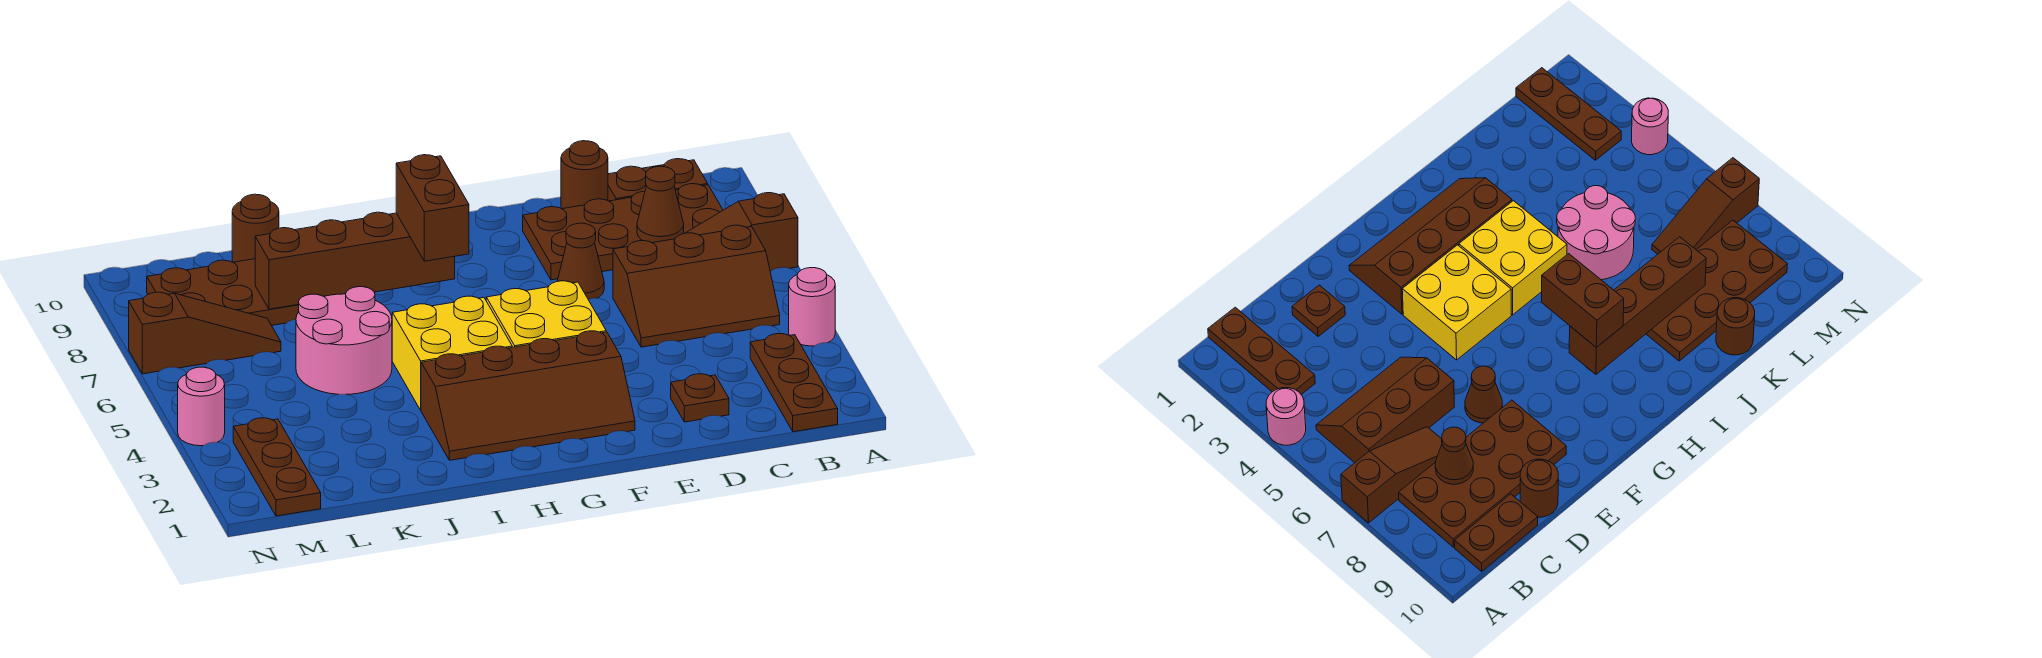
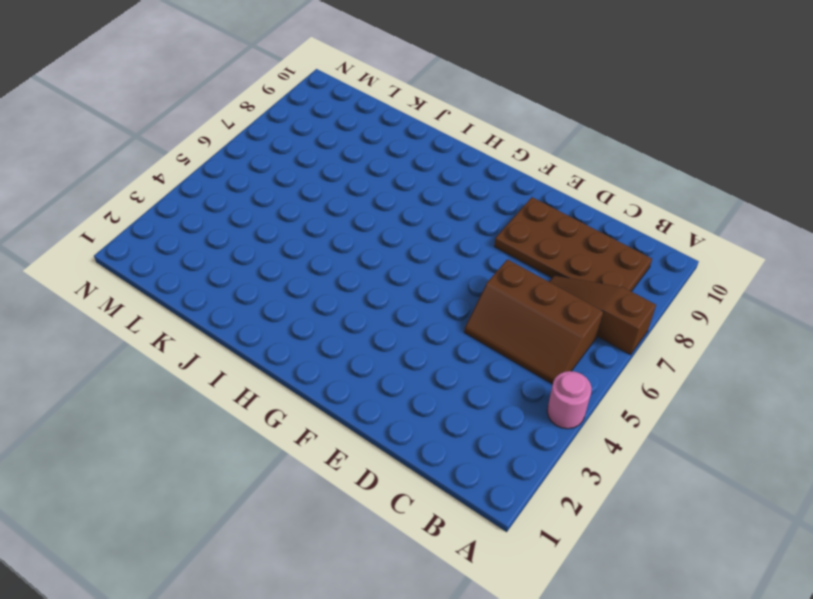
none -> brown plate B1:B3 level 1
none -> brown plate B10:C10 level 1
none -> brown plate D2 level 1

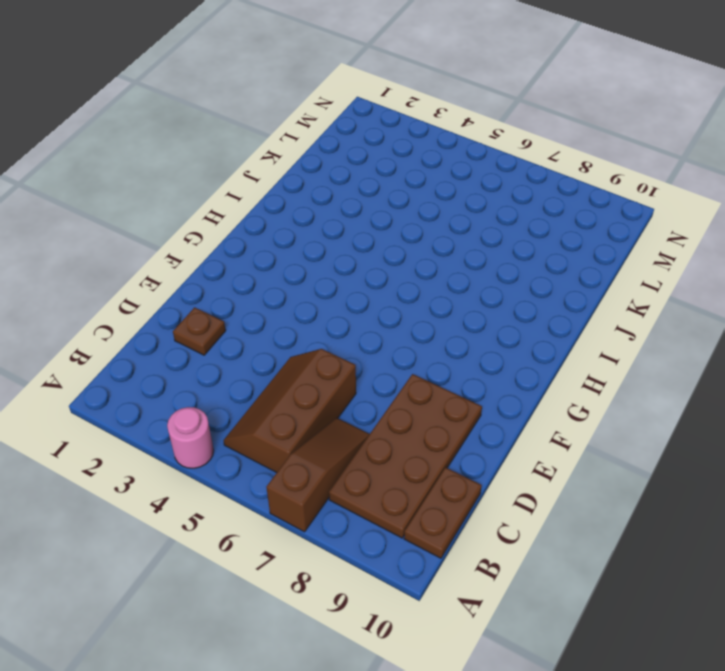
none -> brown plate B1:B3 level 1
none -> brown round brick D10 level 1
none -> brown cone E7 level 1

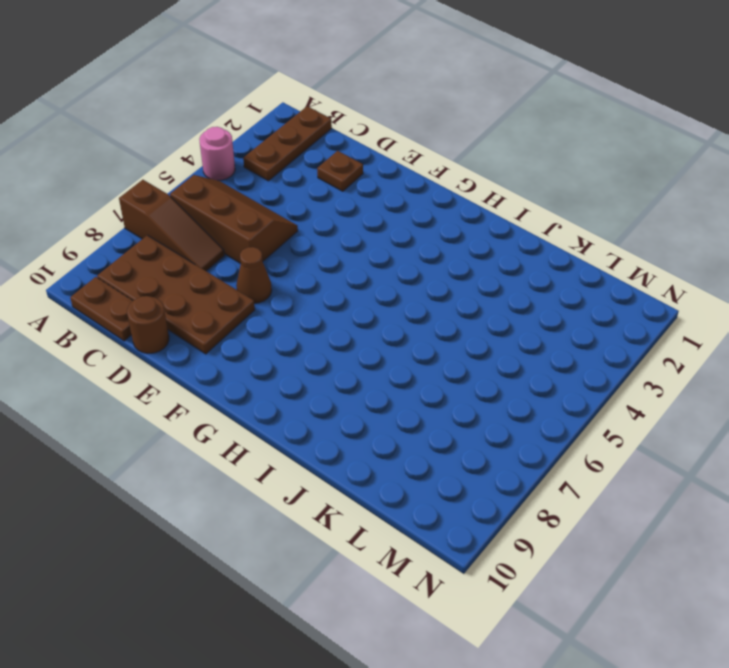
none -> brown slope F2:I3 level 1 top 3
none -> yellow brick F4:G5 level 1
none -> yellow brick H4:I5 level 1

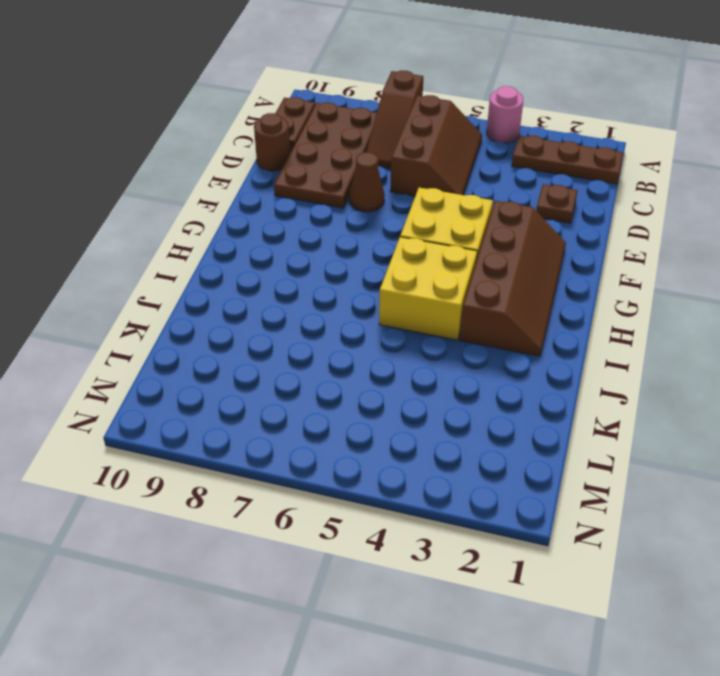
none -> pink round brick J5:K6 level 1
none -> brown plate J8:M9 level 1
none -> brown round brick K10 level 1

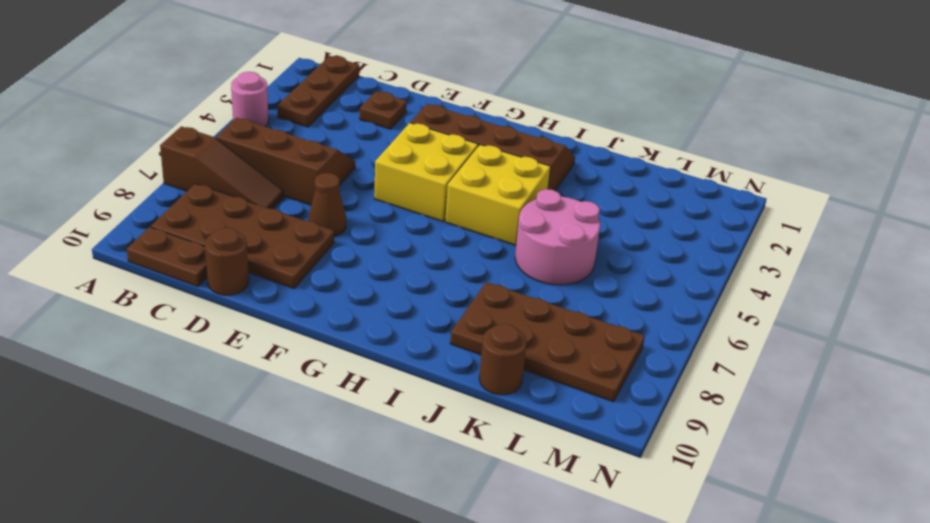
none -> brown slope L7:N7 level 1 top N
none -> brown plate M1:M3 level 1
none -> pink round brick N4 level 1

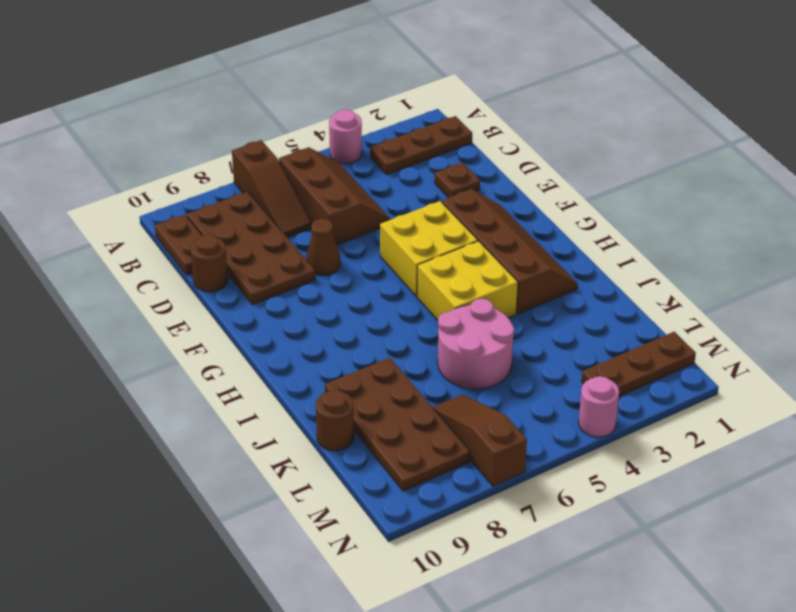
none -> brown cone C8 level 2
none -> brown brick H8:K8 level 2
none -> brown brick H7:H8 level 3

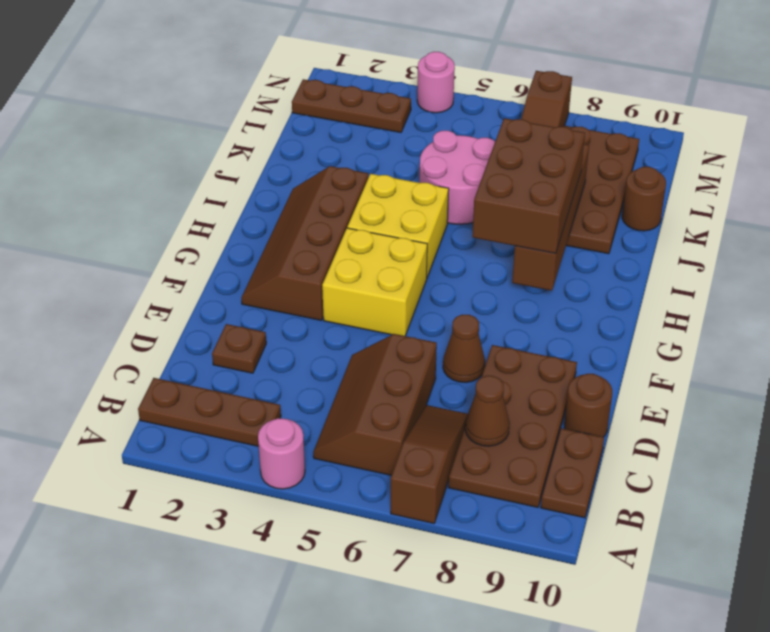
brown brick H7:J8 level 3 -> brown brick H7:H8 level 3

